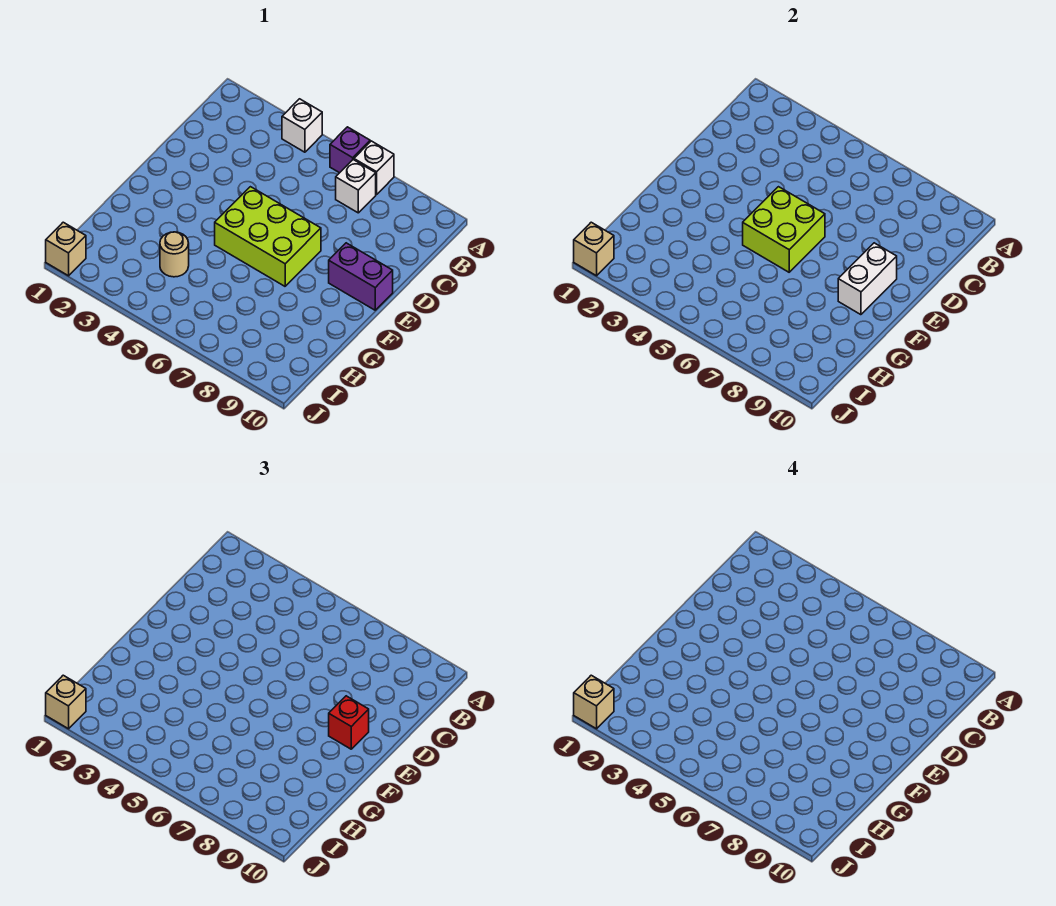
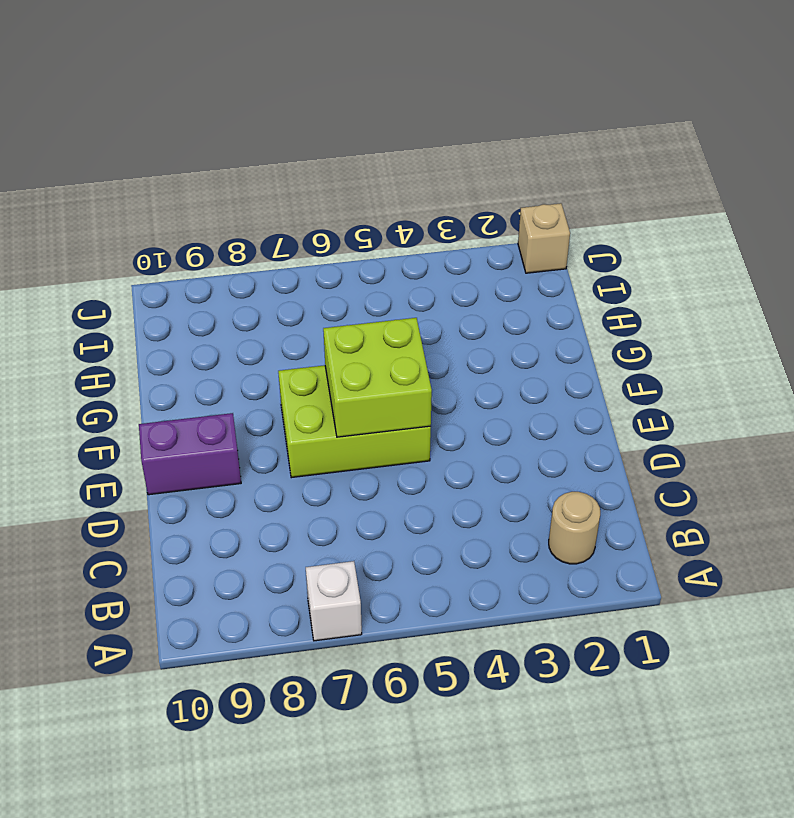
tan round brick B2 level 1 -> tan round brick H4 level 1
none -> white brick A4 level 1
none -> purple brick A6 level 1
none -> white brick B7 level 1

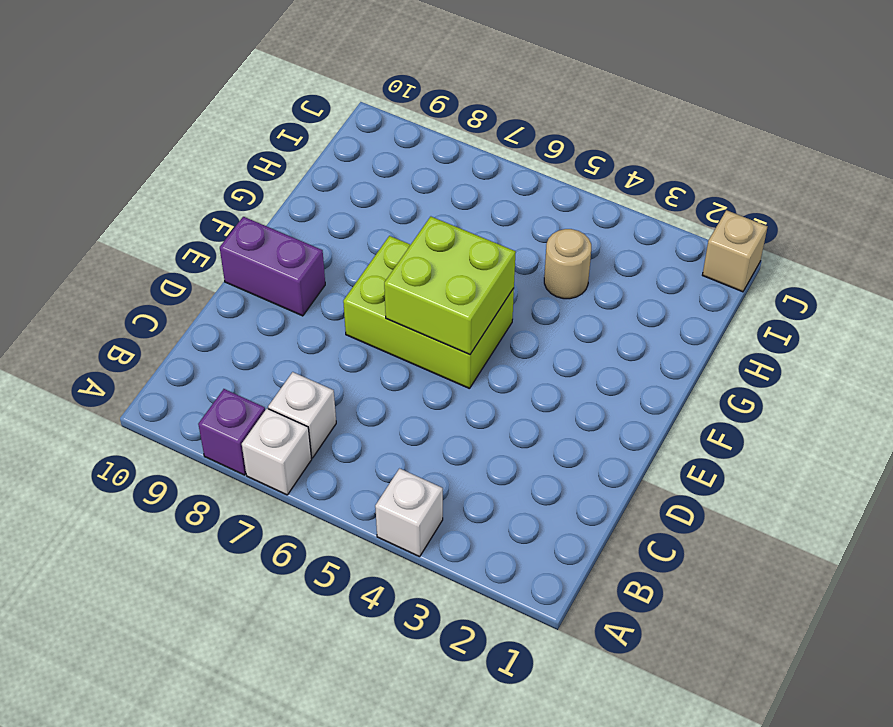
purple brick A8 level 1 -> purple brick A6 level 1
none -> white brick E9:F9 level 2
none -> tan brick J1 level 2
none -> red brick E9 level 3

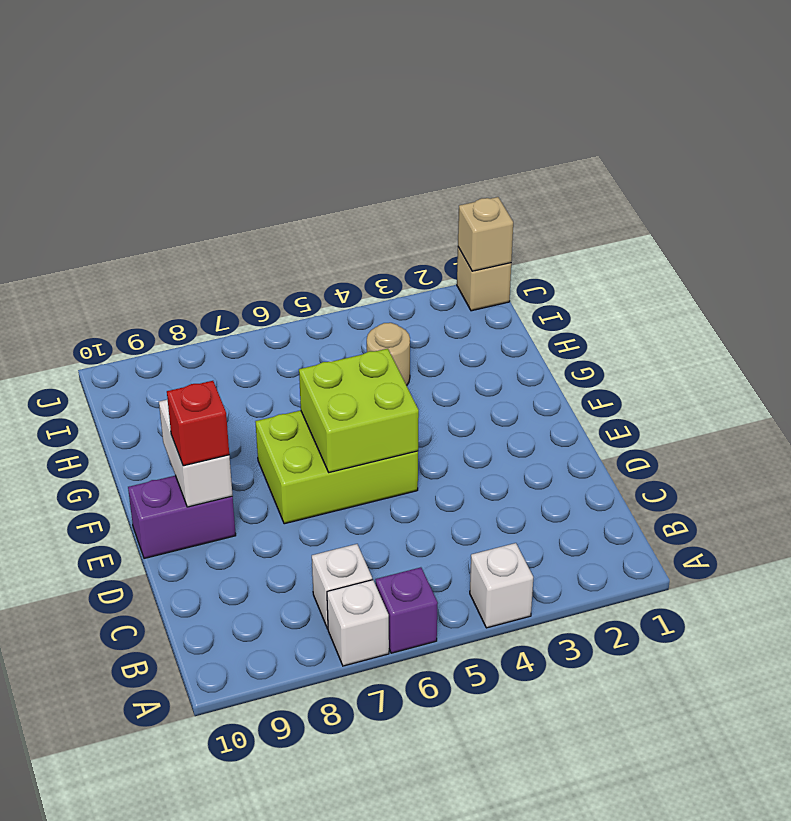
none -> tan brick J1 level 3
none -> tan brick J1 level 4

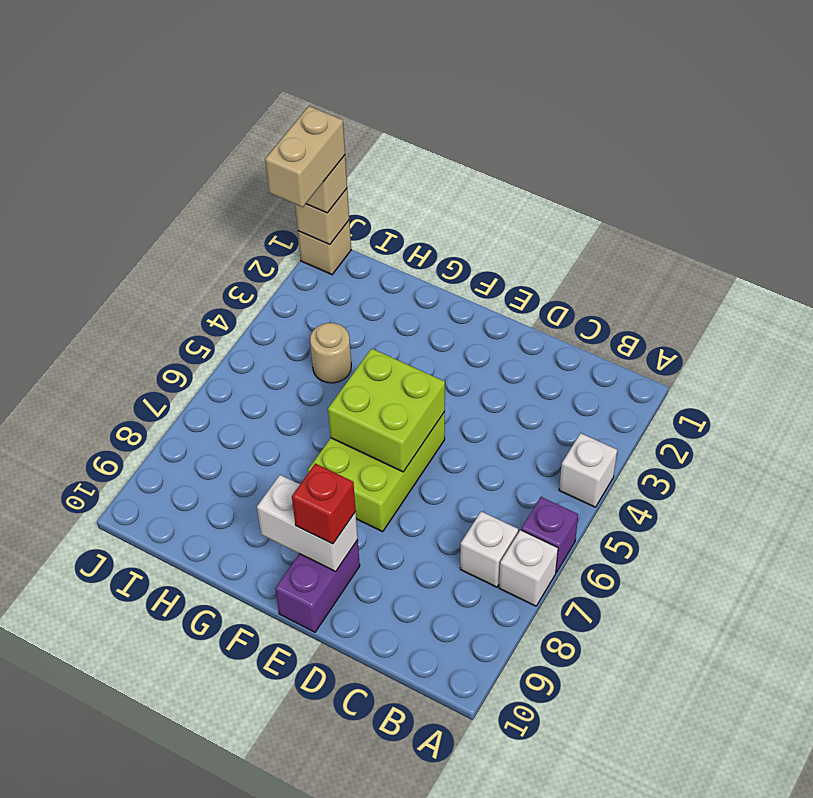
tan brick J1:J2 level 4 -> tan brick J1 level 4

